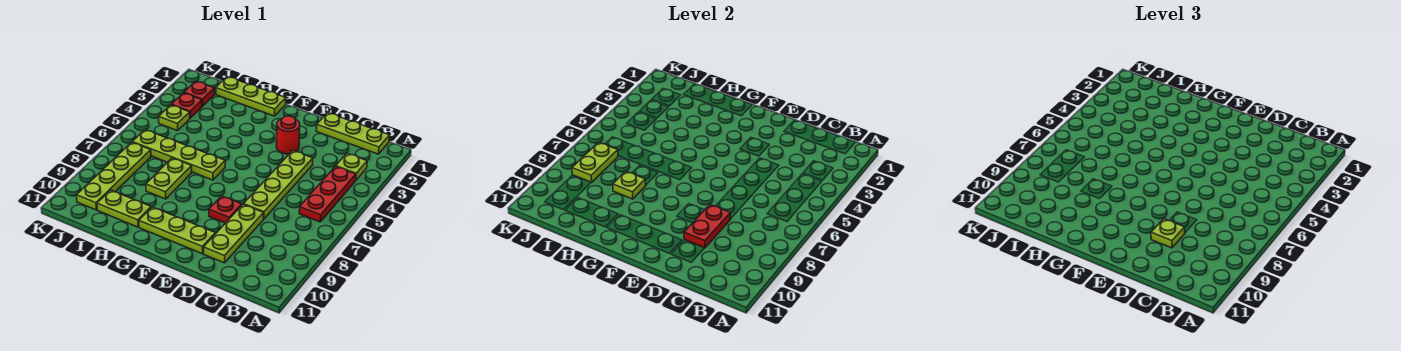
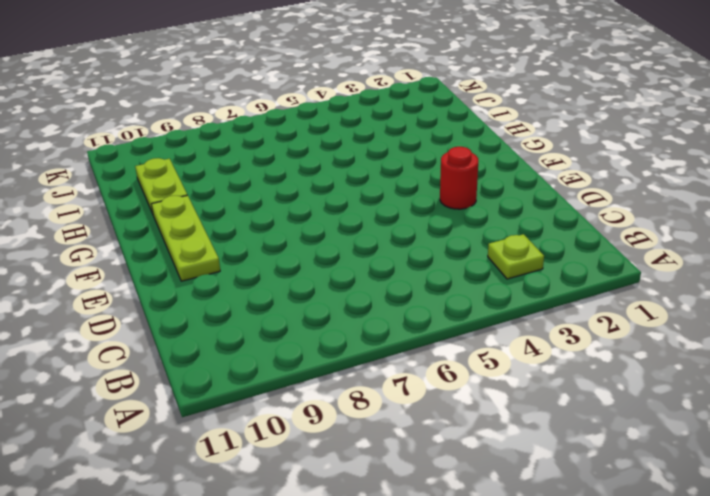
none -> lime plate B1:D1 level 1
none -> red plate B4:B6 level 1
none -> lime plate D4:D7 level 1

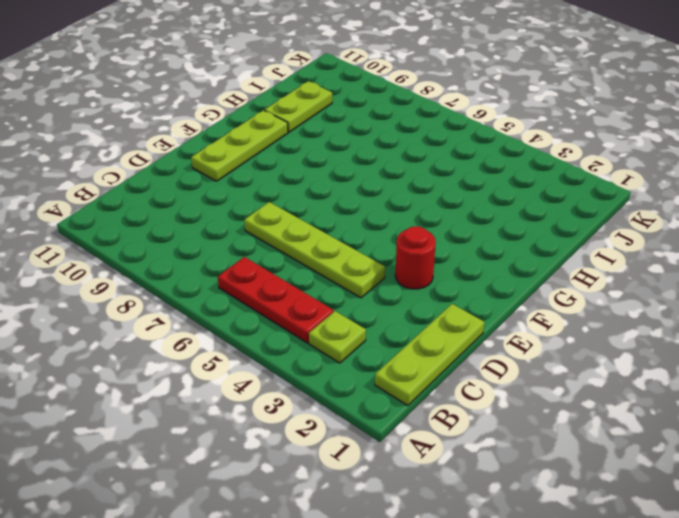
none -> lime plate D8:D10 level 1
none -> red plate E8 level 1
none -> lime plate G1:I1 level 1

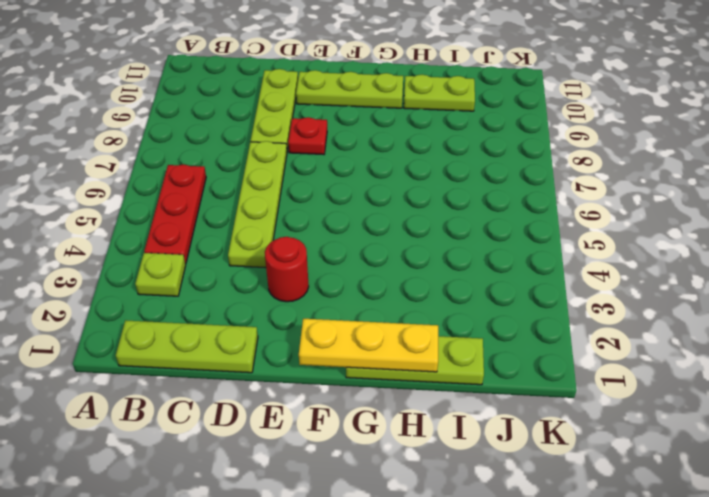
yellow plate F1:H1 level 2 -> none
none -> lime plate G6:J6 level 1
none -> lime plate H7:H8 level 1
none -> red plate J2 level 1

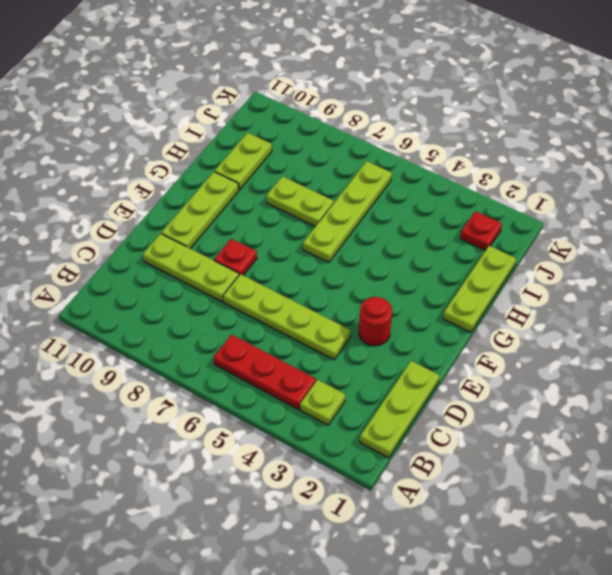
none -> red plate J3 level 1
none -> lime plate J4 level 1
none -> lime plate J7:J10 level 1

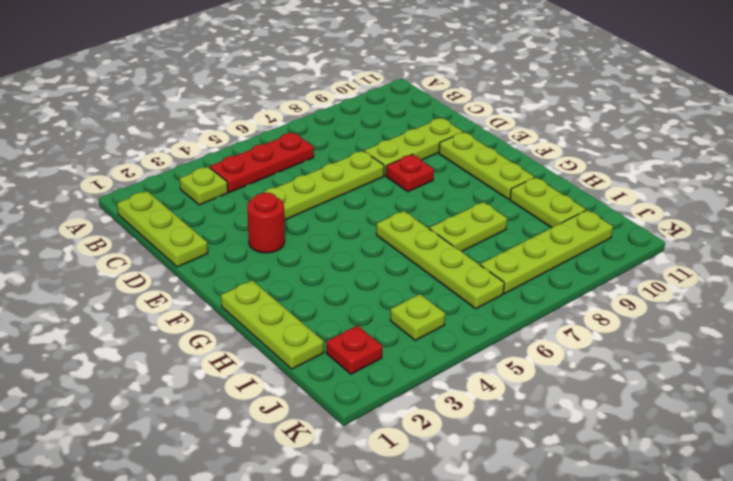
none -> red plate J3 level 1
none -> red plate D8:D9 level 2
none -> lime plate H8 level 2

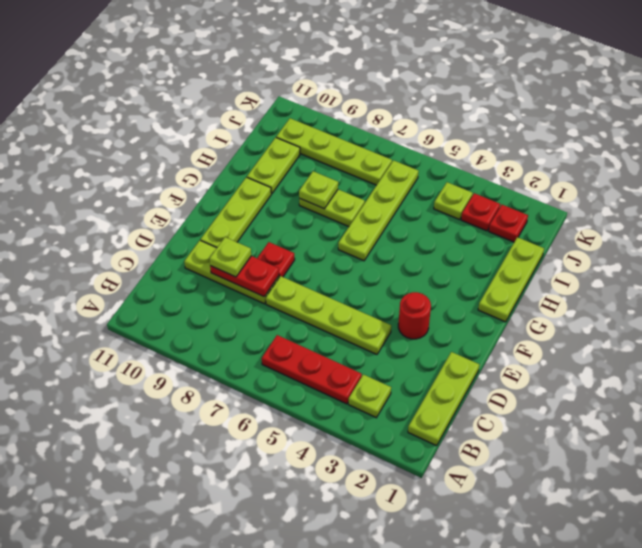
none -> lime plate J7:J8 level 2

